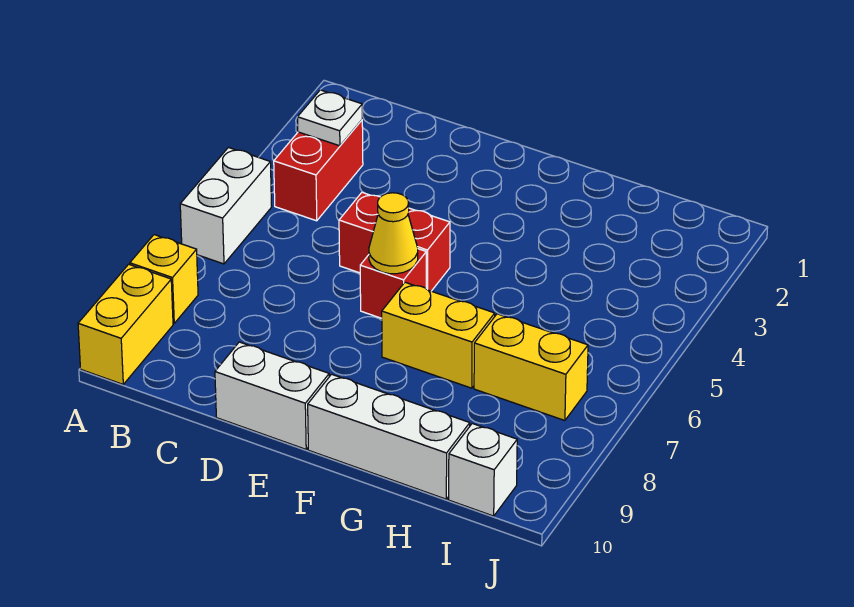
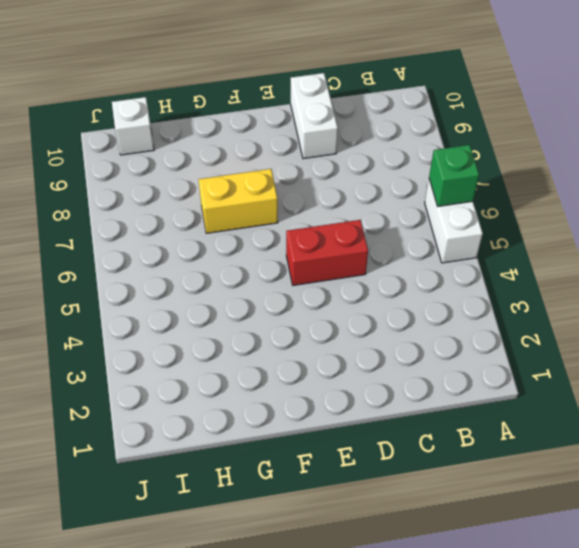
green brick A6 level 2 -> none
white brick D9:D10 level 1 -> white brick D10:E10 level 1
none -> yellow brick A8 level 1
none -> yellow brick A9:A10 level 1
none -> red brick B3:B4 level 1

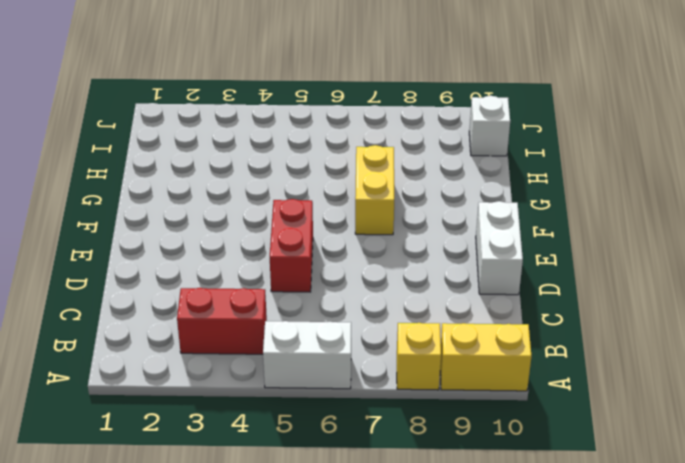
none -> red brick E6 level 1
none -> white brick F10:H10 level 1
none -> yellow brick H7:I7 level 1

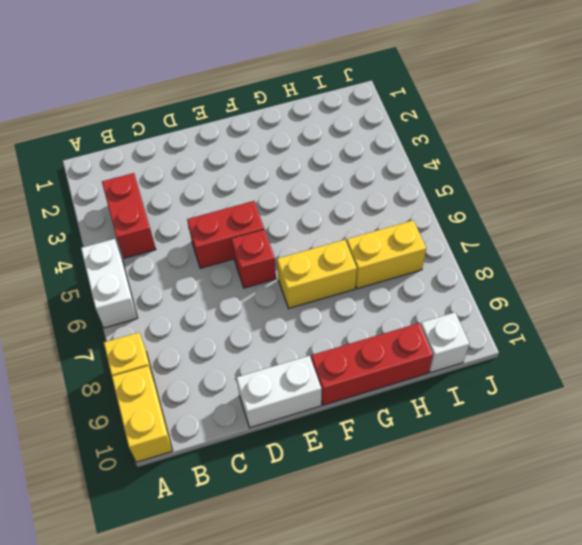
red brick F10:H10 level 1 -> white brick F10:H10 level 1
none -> white plate B3 level 2
none -> yellow cone E6 level 2

